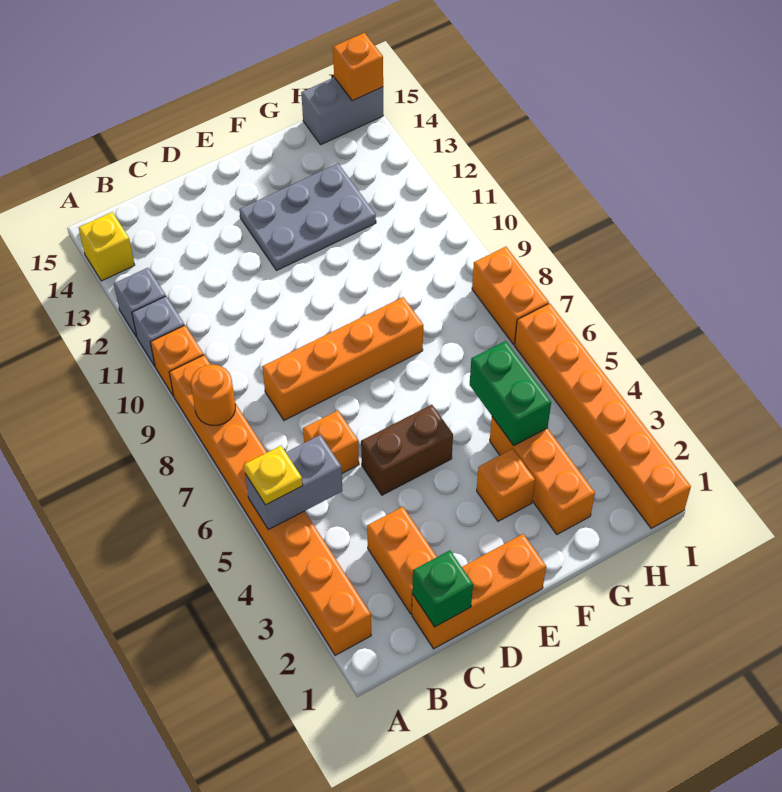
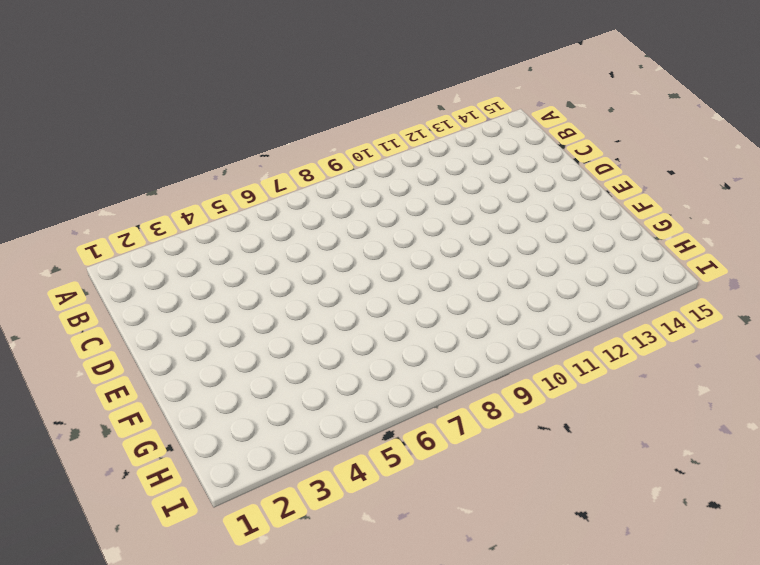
none -> orange brick A2:A9 level 1
none -> orange brick A10 level 1
none -> grey brick A11 level 1

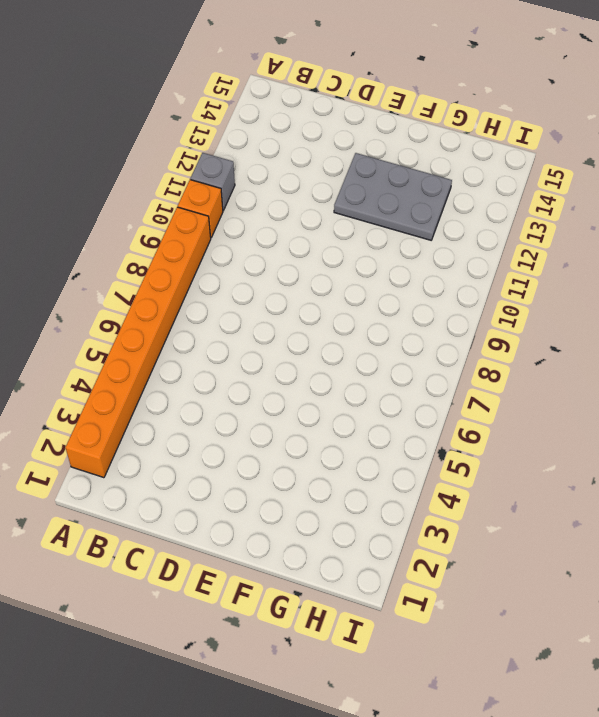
none -> grey brick A12 level 1
none -> yellow brick A14 level 1
none -> orange brick C1:E1 level 1

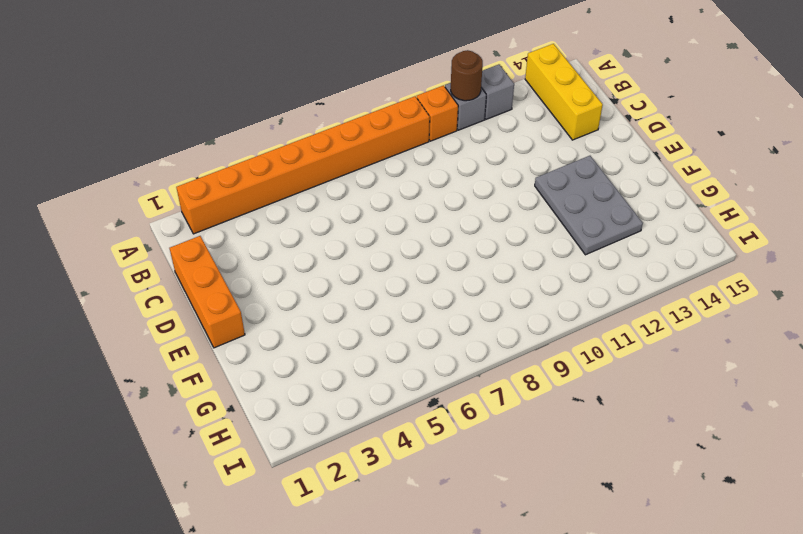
brown round brick A11 level 2 -> none
yellow brick A14:C14 level 1 -> yellow brick A14 level 1
none -> orange brick C2:C3 level 1
none -> orange brick C6 level 1
none -> orange brick C8:F8 level 1

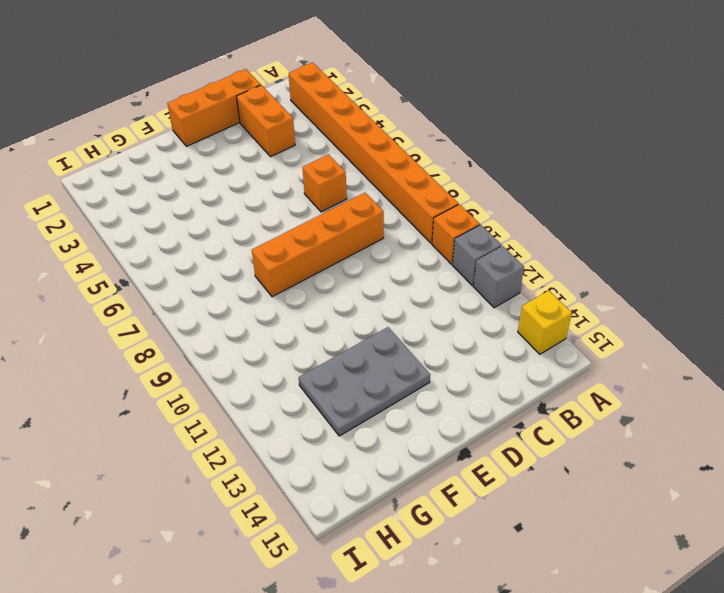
none -> brown brick D5:E5 level 1
none -> orange brick F3 level 1
none -> orange brick G2:G4 level 1

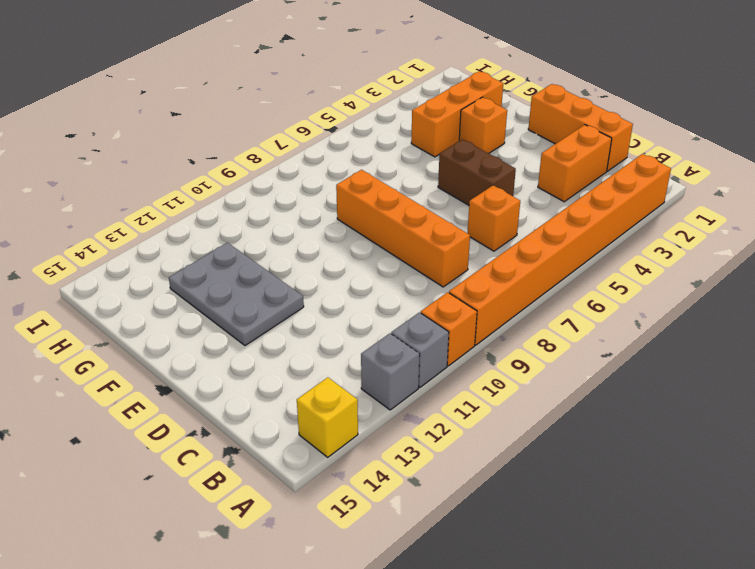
none -> grey brick H15:I15 level 1
none -> orange brick I1:I6 level 1
none -> orange brick I7:I8 level 1

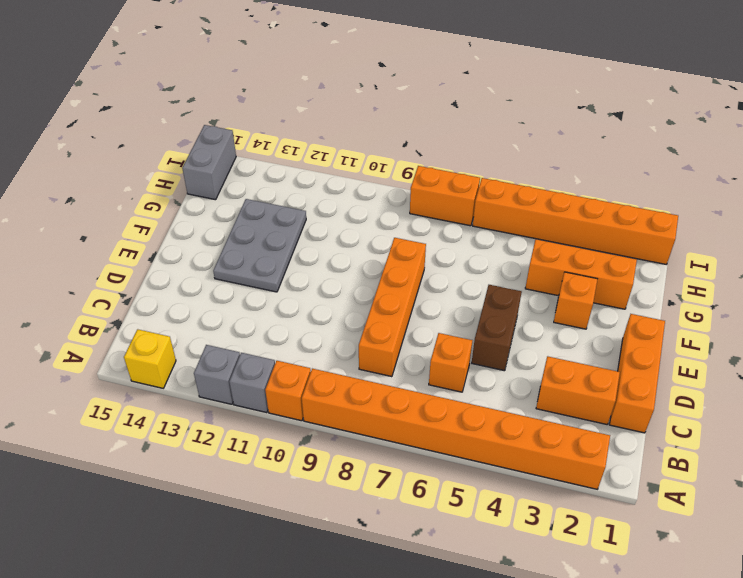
none -> grey brick A5:B5 level 2
none -> orange round brick A8 level 2
none -> green brick C1 level 2

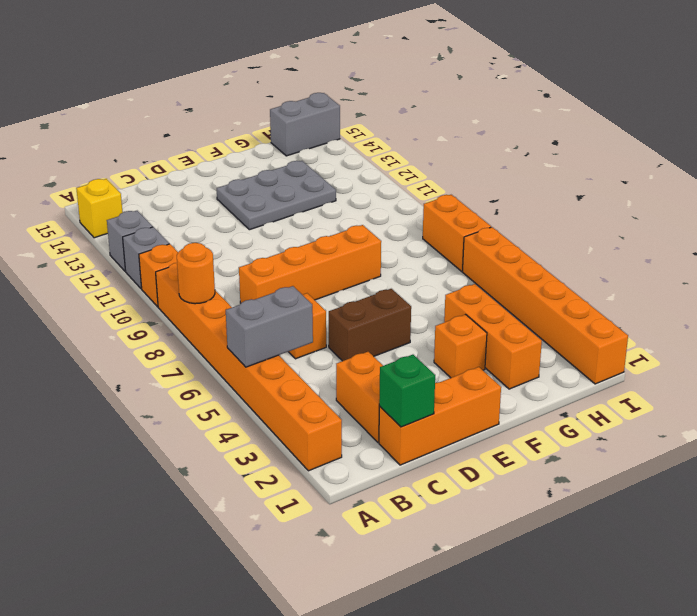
none -> green brick G4:G5 level 2
none -> orange brick I15 level 2
none -> yellow plate A5 level 3

